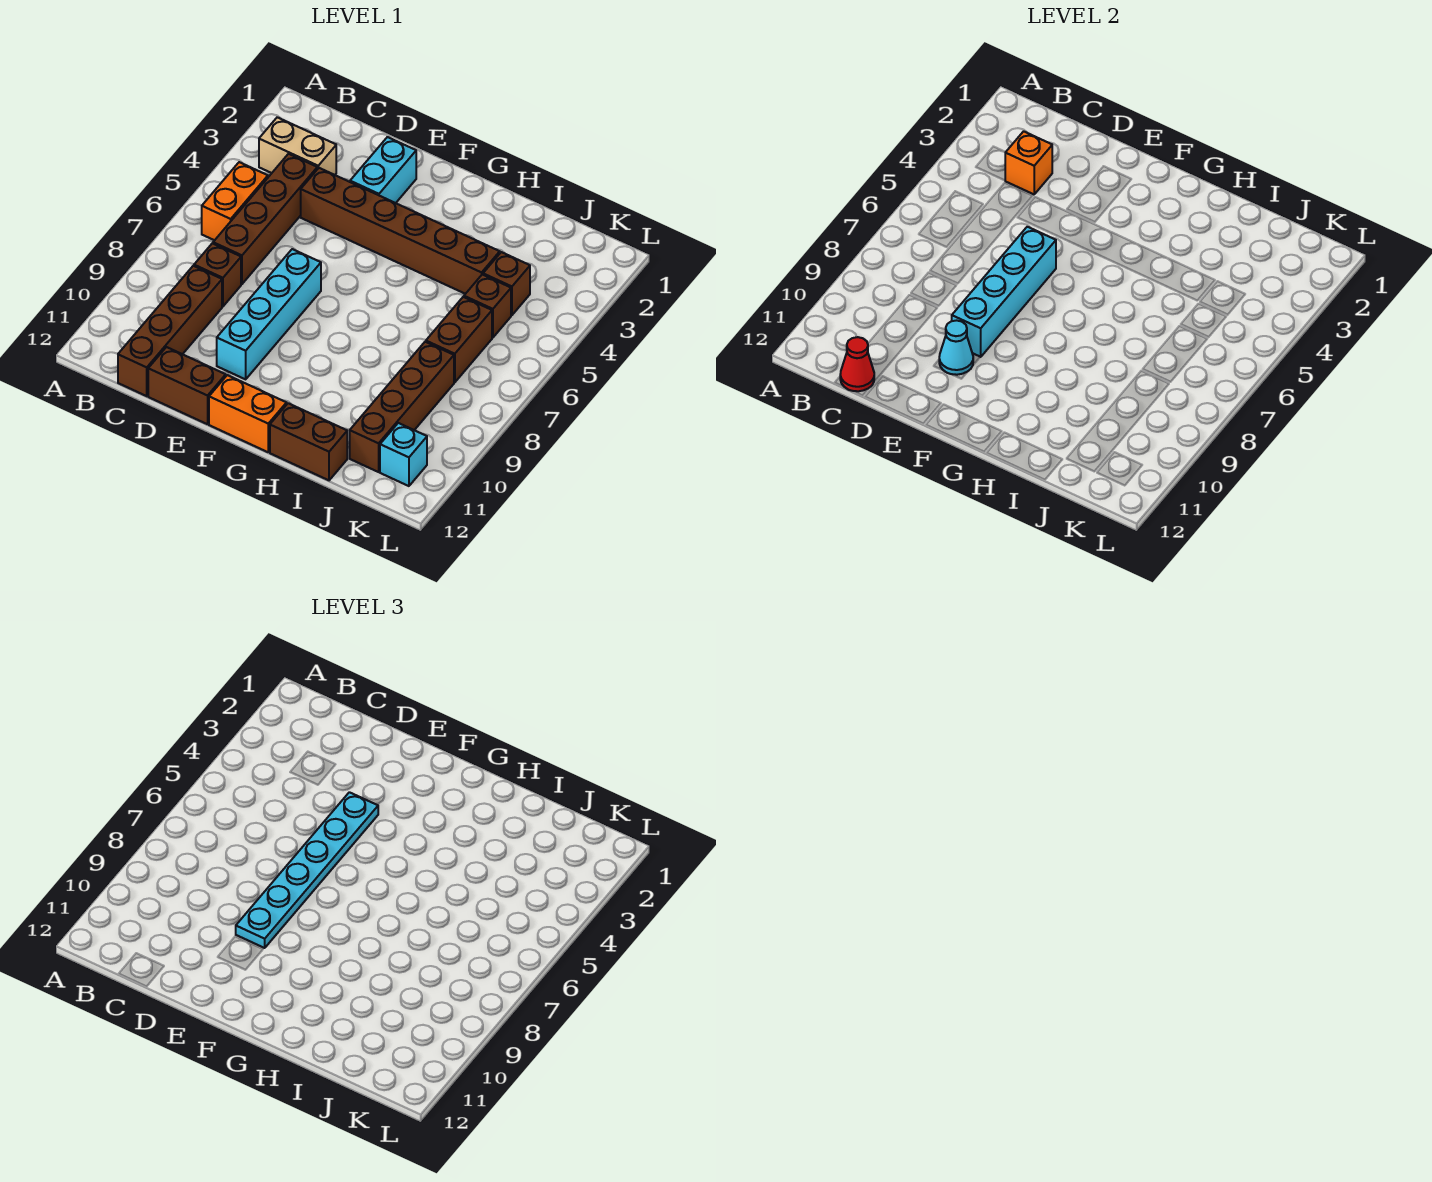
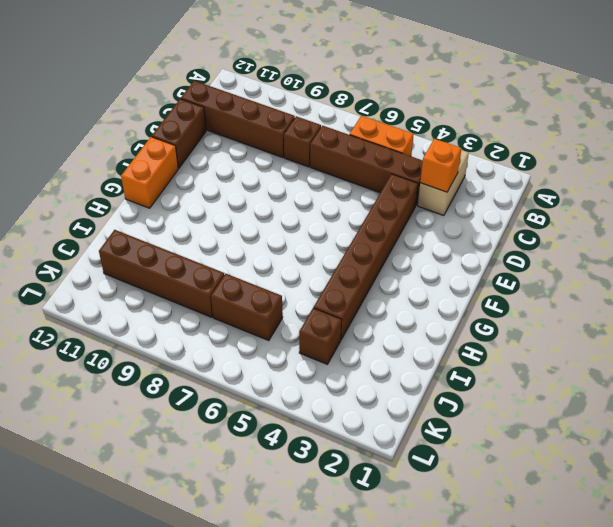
none -> cyan brick E2:E3 level 1
none -> cyan brick E7:E10 level 1
none -> brown brick H12:I12 level 1

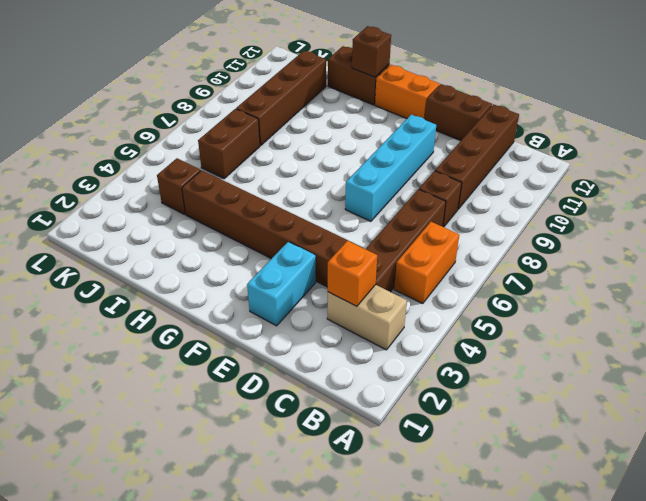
brown brick H12 level 2 -> brown brick J5 level 1
none -> cyan brick K11 level 1
none -> red cone C12 level 2
none -> cyan brick E6:E9 level 2

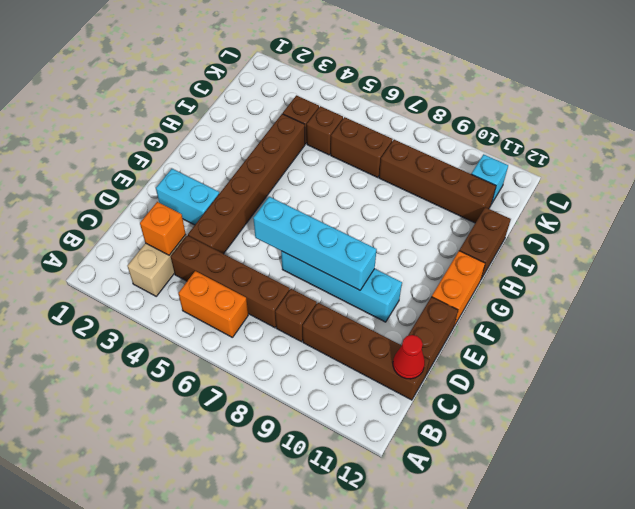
none -> cyan cone E10 level 2
none -> cyan plate E4:E9 level 3

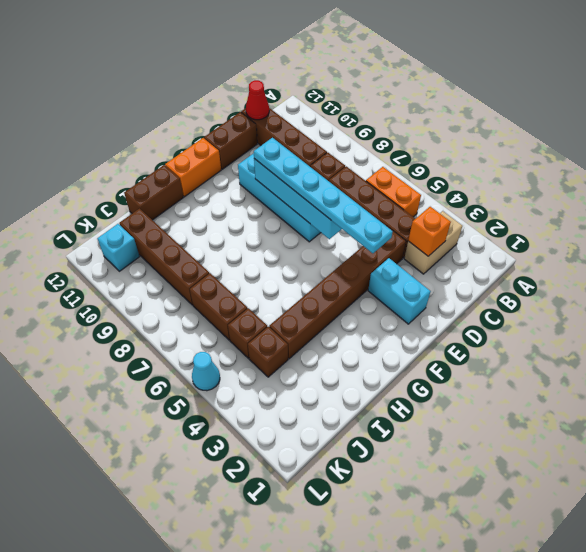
cyan cone L5 level 1 -> cyan cone E10 level 2

